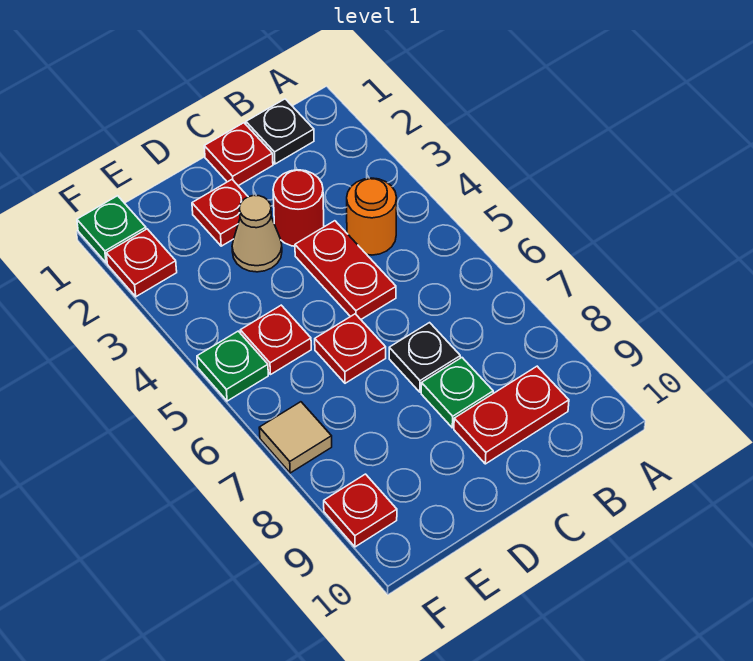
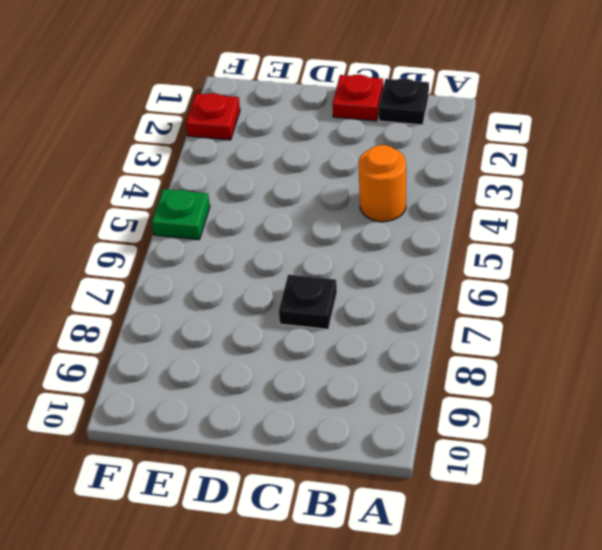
none -> red plate B9:C9 level 1
none -> red round brick C3 level 1
none -> red plate C4:C5 level 1

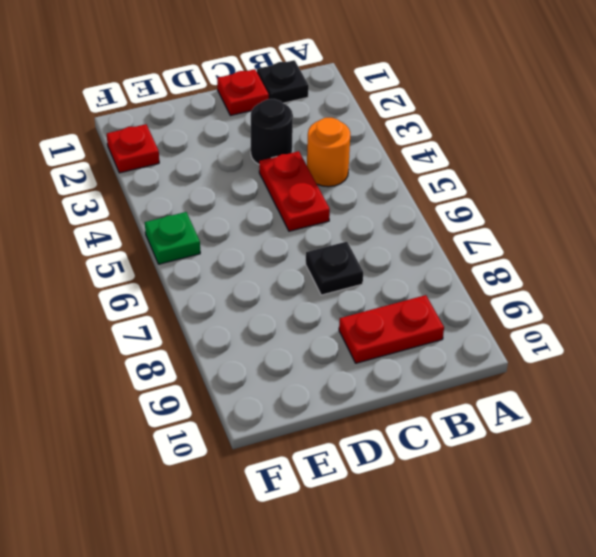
black round brick C3 level 1 -> red round brick C3 level 1
none -> green plate C8 level 1
none -> red plate D2 level 1
none -> tan cone D3 level 1

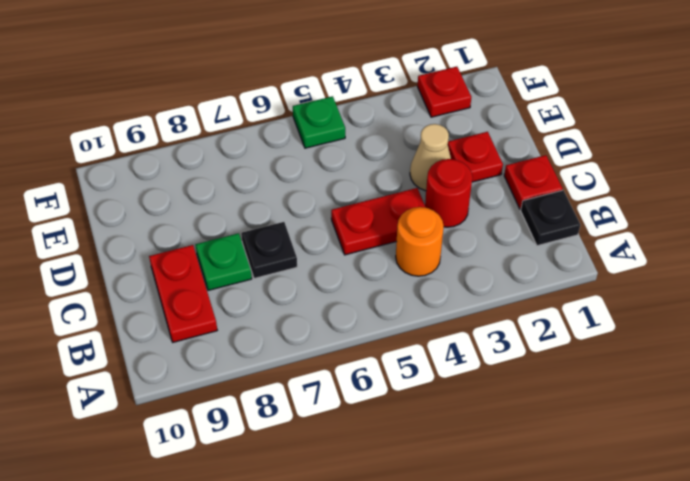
none -> red plate D6 level 1
none -> red plate E5 level 1
none -> green plate F1 level 1

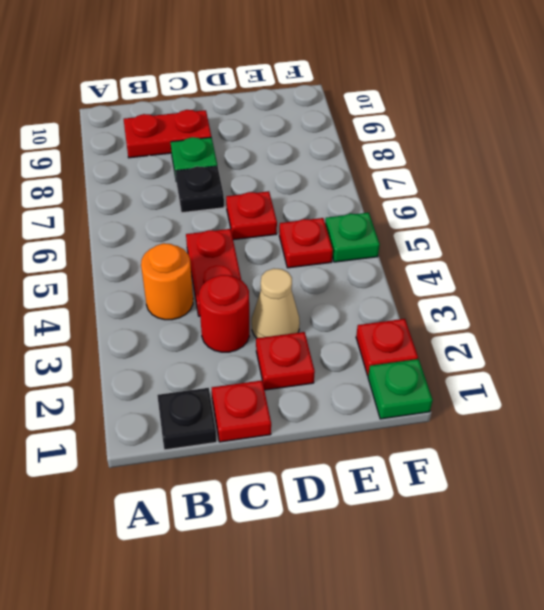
none -> tan tile F7 level 1
none -> red plate F9 level 1

